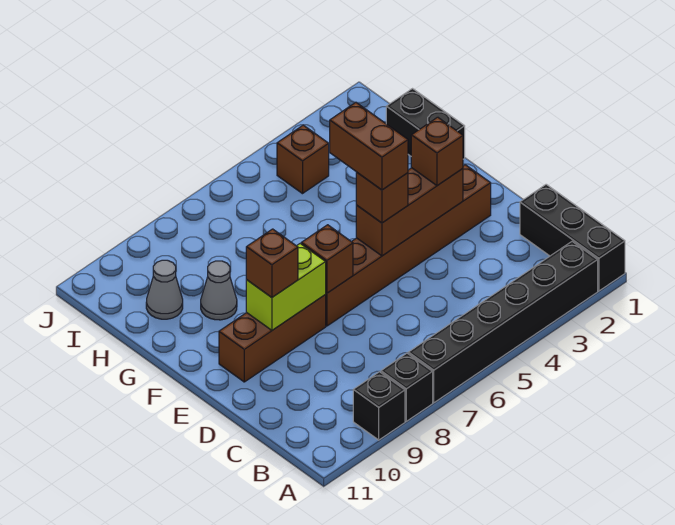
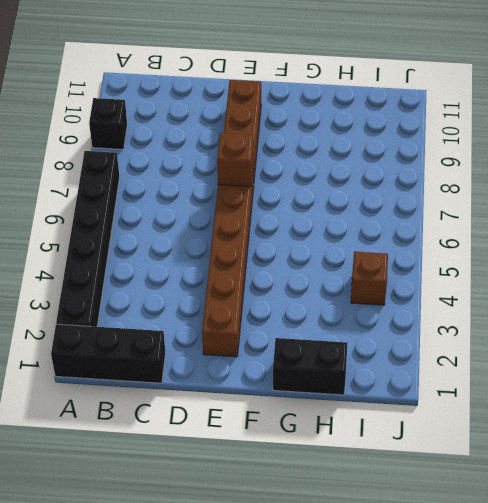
none -> black brick A8 level 1
none -> grey cone G9 level 1
none -> grey cone H10 level 1

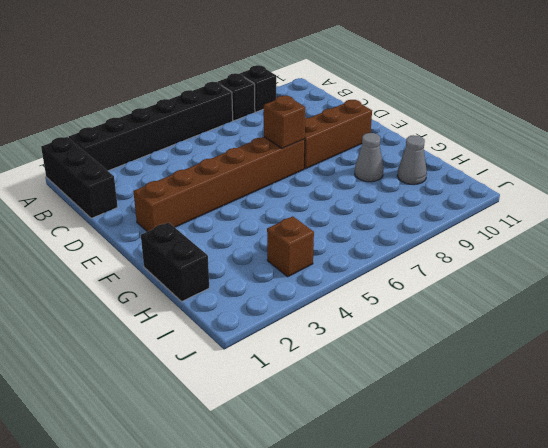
none -> brown brick E3:E5 level 2
none -> lime brick E8:E9 level 2
none -> brown brick E3 level 3

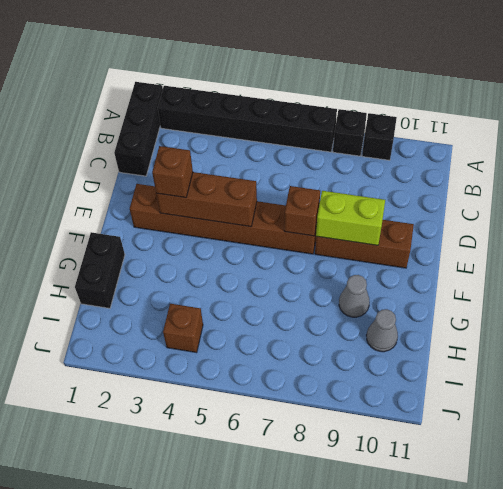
none -> brown brick E5 level 3
none -> brown brick E9 level 3
none -> brown brick E5:F5 level 4

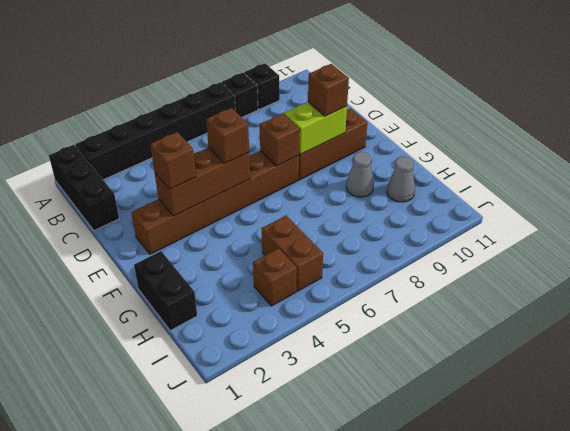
brown brick H5:I5 level 1 -> brown brick E5:F5 level 4

